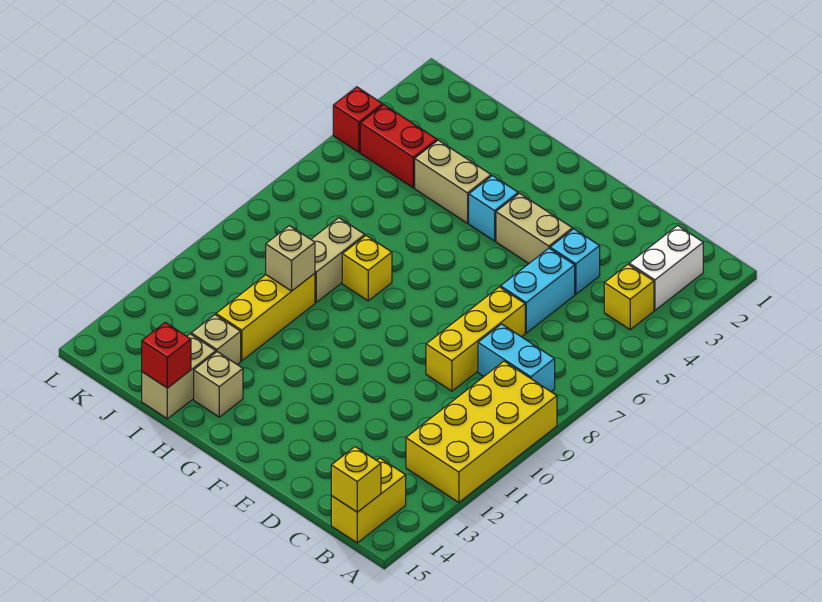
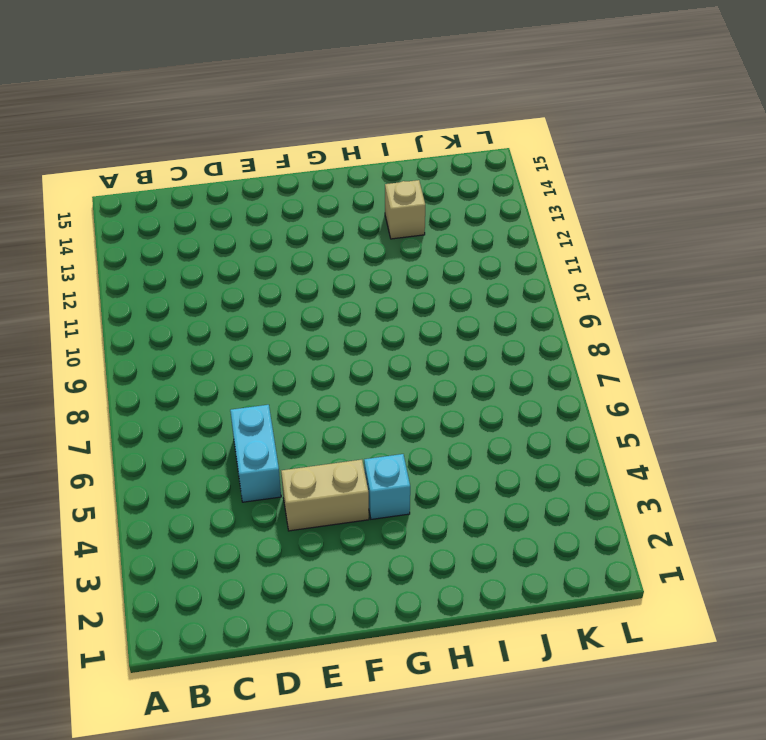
none -> yellow brick A9:B12 level 1
none -> white brick B2:B3 level 1
none -> yellow brick B4 level 1

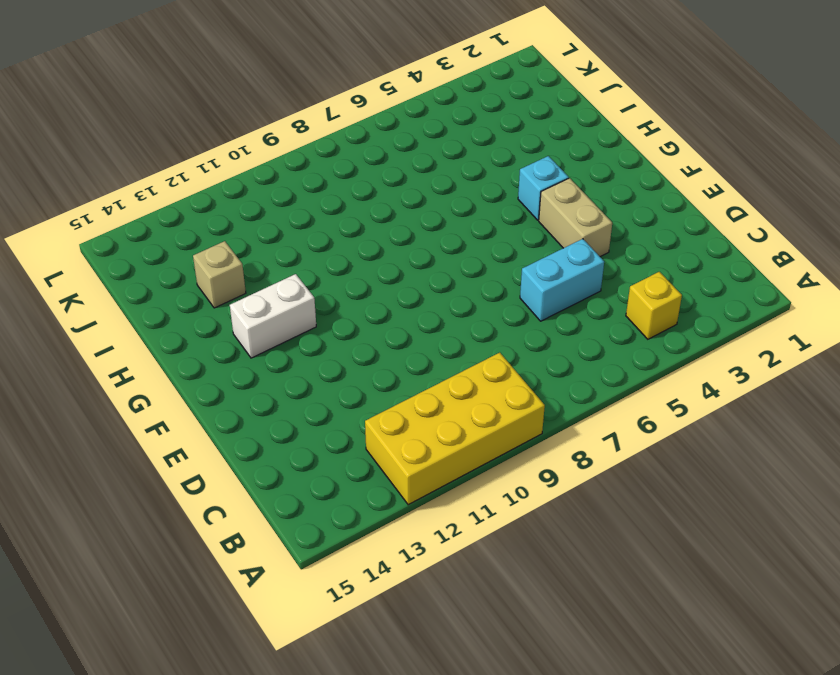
white brick G12:G13 level 1 -> white brick B2:B3 level 1
none -> cyan brick B8:C8 level 1
none -> yellow brick B14:B15 level 1
none -> cyan brick D4 level 1

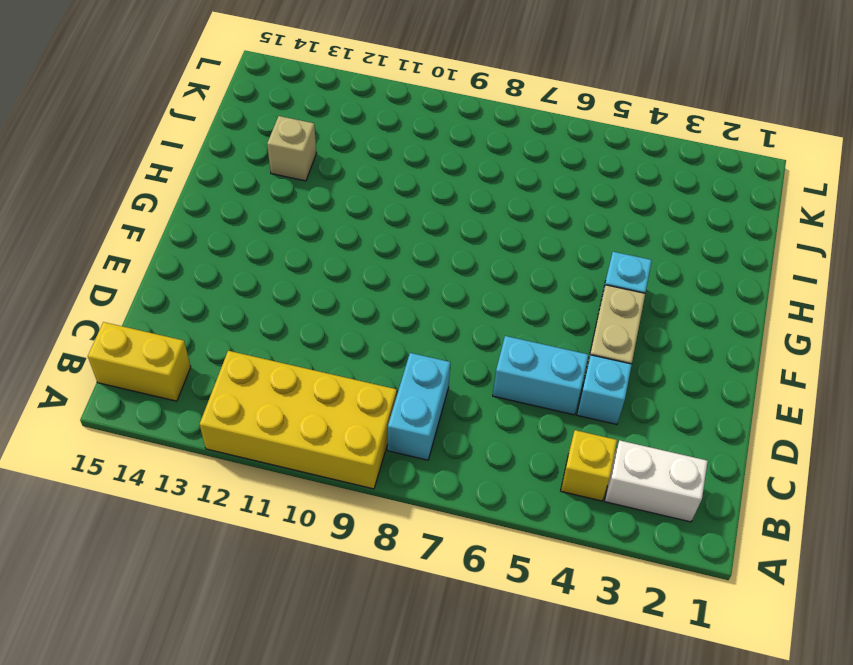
none -> yellow brick D7:D9 level 1
none -> tan brick H4:I4 level 1
none -> yellow brick H8 level 1

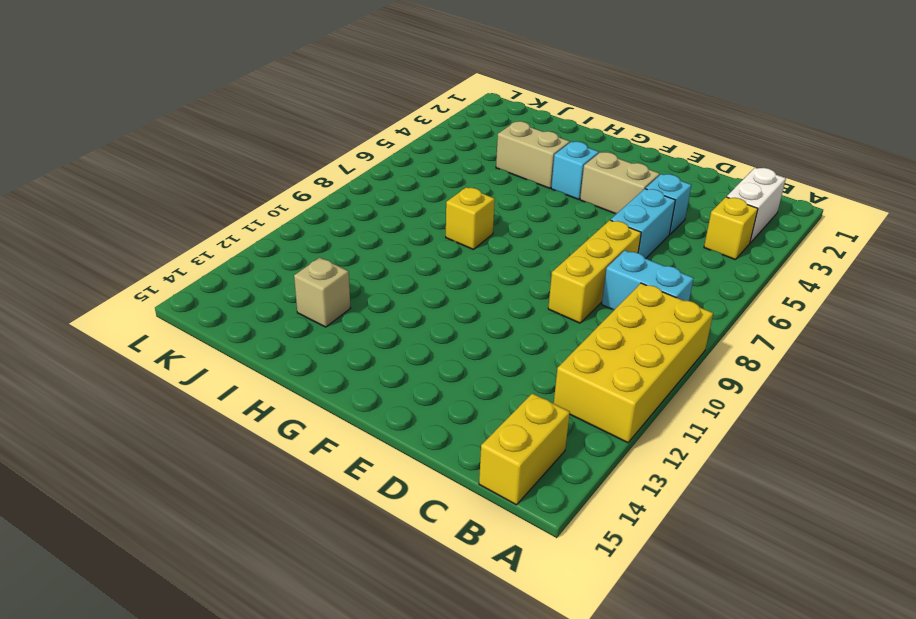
none -> tan brick H14 level 1
none -> tan brick I8:I9 level 1
none -> yellow brick I10:I12 level 1

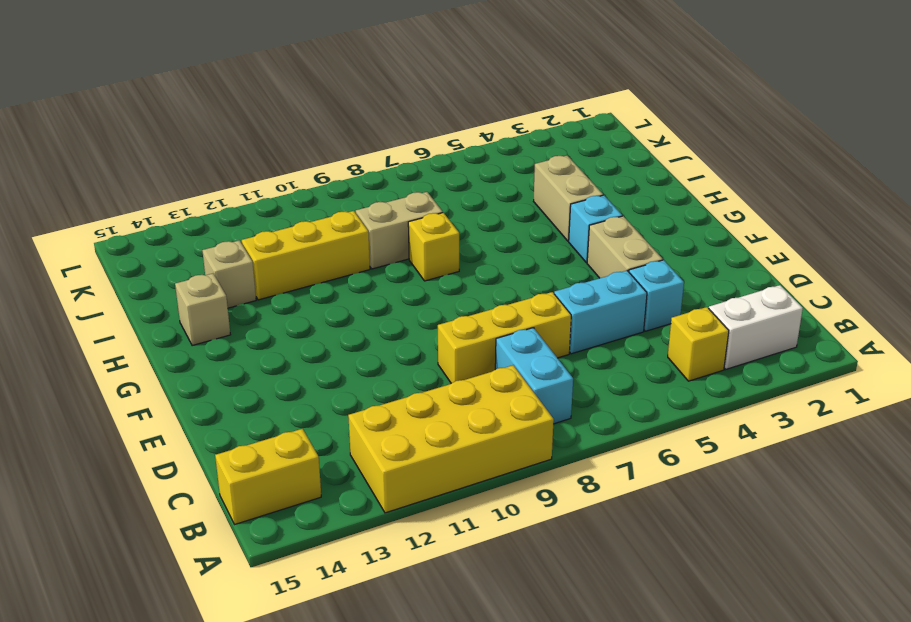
none -> tan brick I14:I15 level 1
none -> red brick J4:K4 level 1
none -> red brick L4 level 1

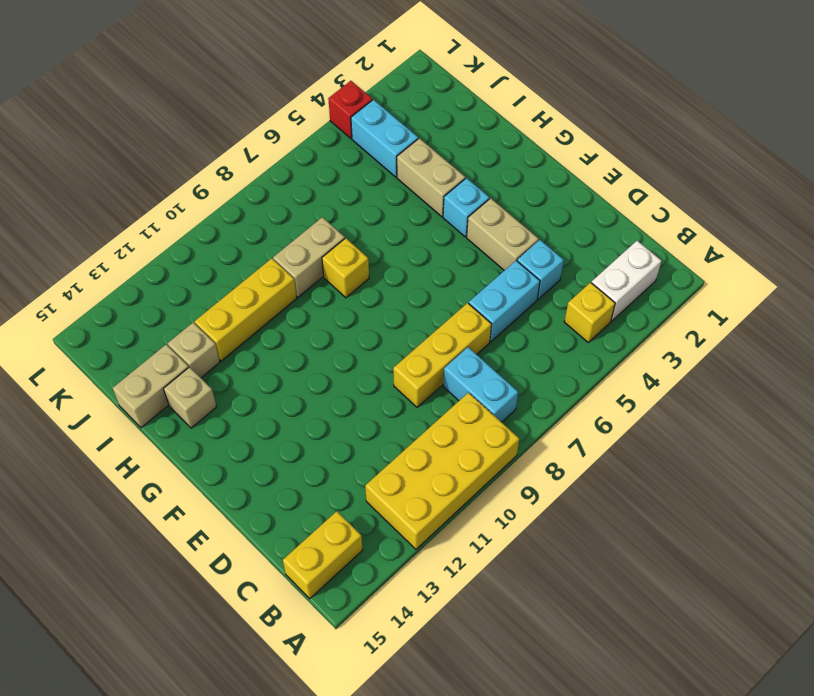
cyan brick J4:K4 level 1 -> red brick J4:K4 level 1
none -> yellow brick B15 level 2
none -> tan brick I10 level 2
none -> red brick I15 level 2

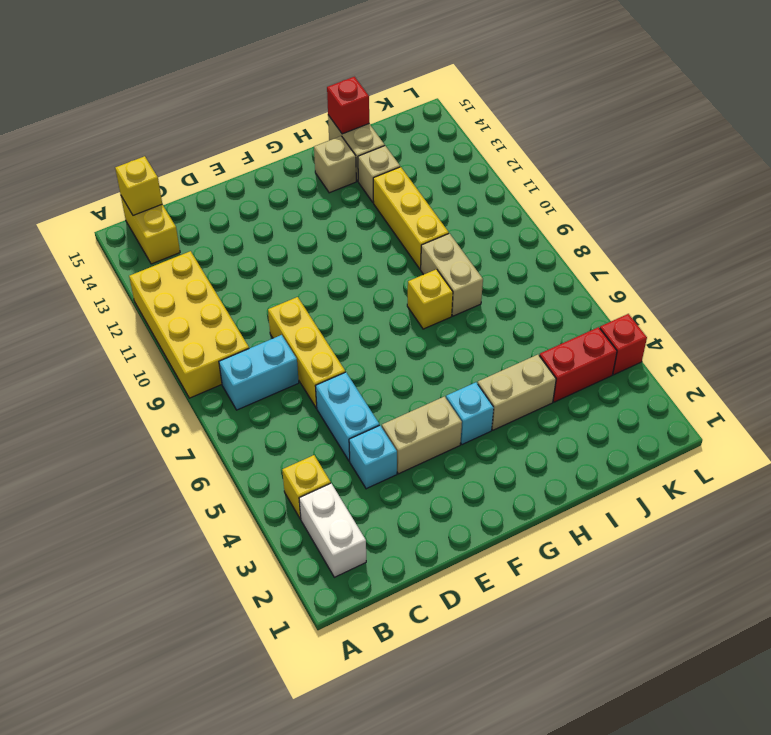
none -> tan brick I10 level 2

